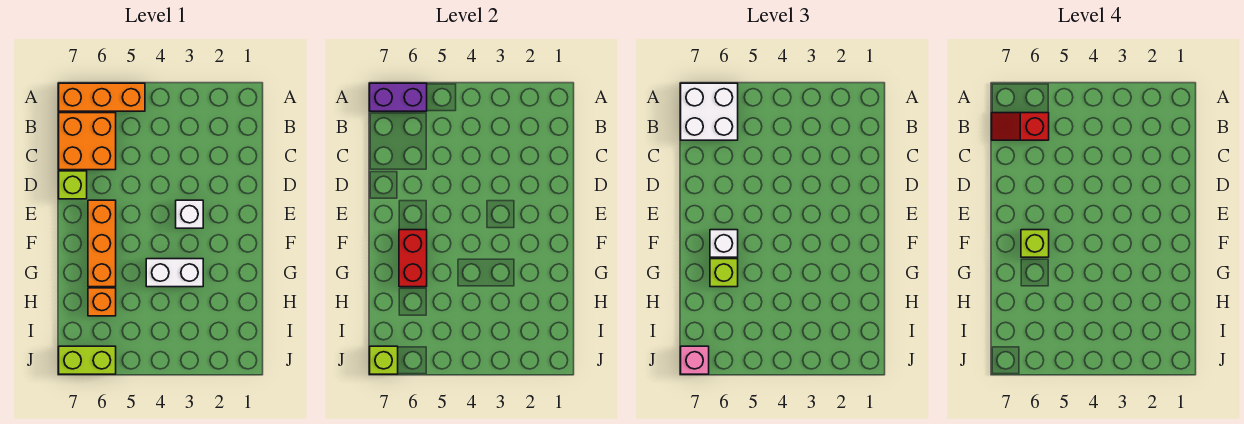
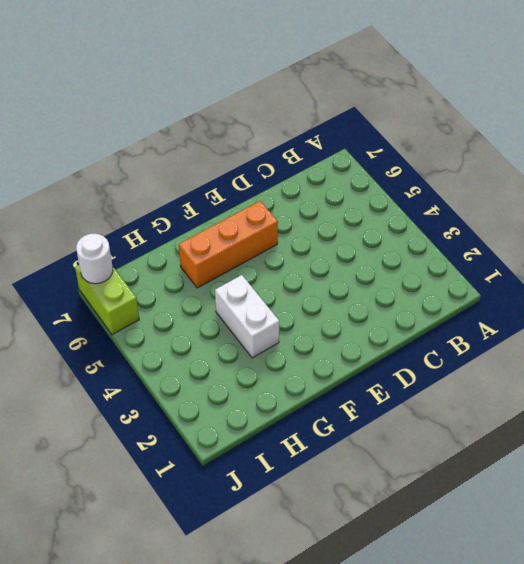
white round brick J7 level 2 -> lime brick J7 level 2
none -> orange brick A5:A7 level 1
none -> orange brick B6:C7 level 1
none -> lime brick D7 level 1

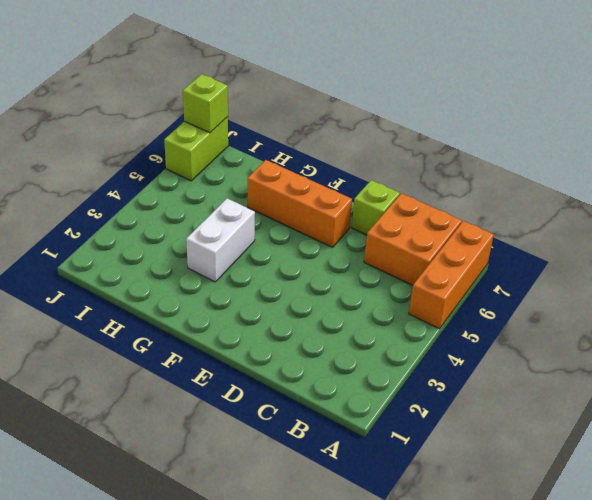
none -> white brick E3 level 1
none -> orange brick H6 level 1
none -> purple brick A6:A7 level 2

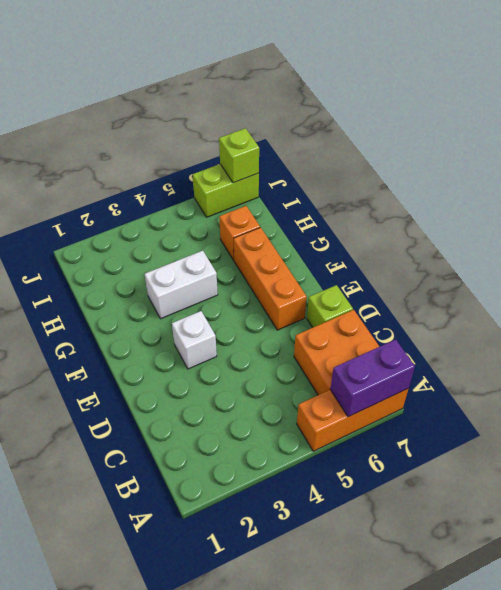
none -> red brick F6:G6 level 2
none -> white brick A6:B7 level 3
none -> white brick F6 level 3

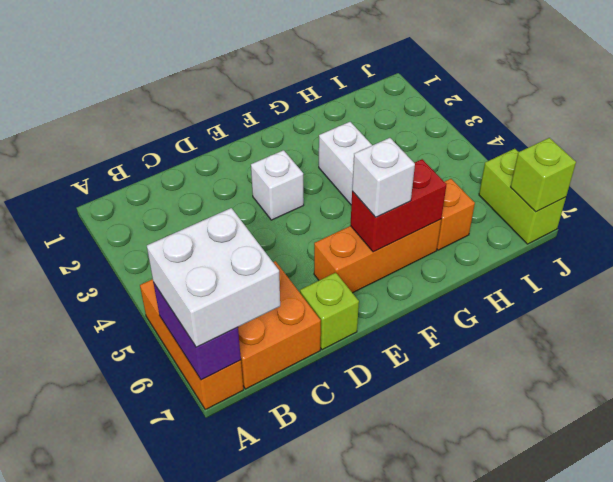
none -> lime brick G6 level 3
none -> pink brick J7 level 3
none -> red slope B6:B7 level 4 top 6

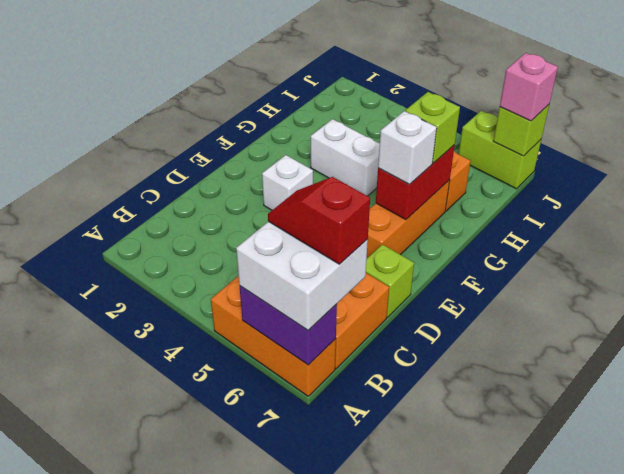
red slope B6:B7 level 4 top 7 -> red slope B6:B7 level 4 top 6
none -> lime brick F6 level 4

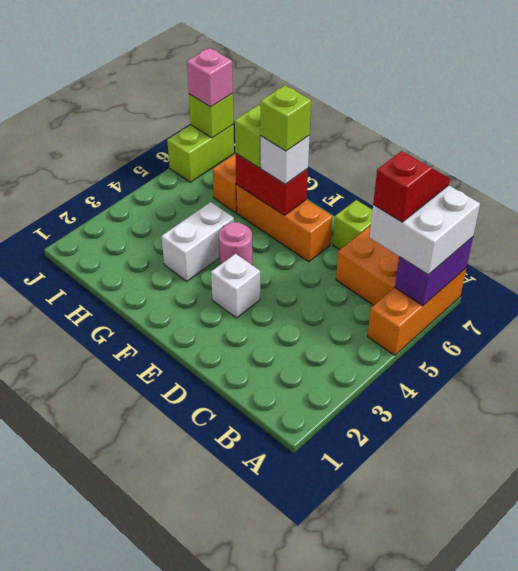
pink round brick F4 level 1 -> none

